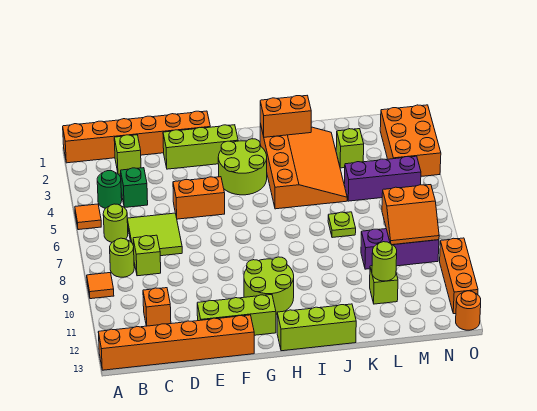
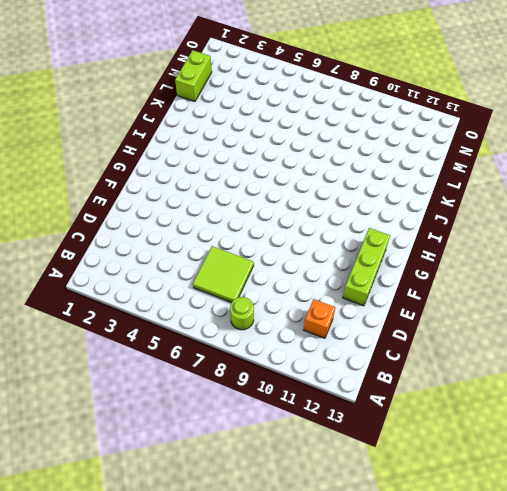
lime brick L1:M1 level 1 -> none
none -> orange brick A1:F1 level 1
none -> orange tile A5 level 1
none -> orange tile A9 level 1
none -> orange brick A13:F13 level 1

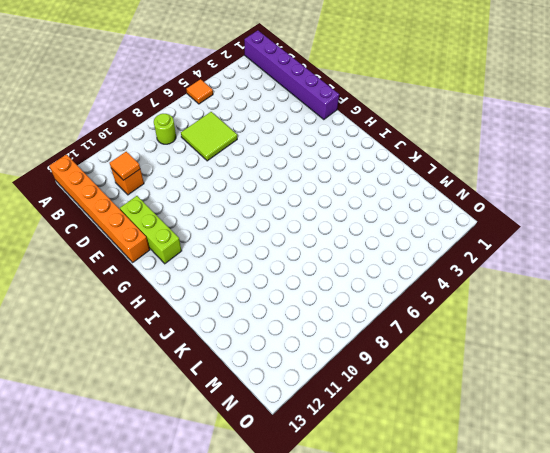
purple brick A1:F1 level 1 -> orange brick A1:F1 level 1
orange tile C11 level 2 -> orange tile A9 level 1
none -> green round brick B4 level 1
none -> lime round brick B6 level 1
none -> lime brick C2 level 1
none -> green brick C4 level 1

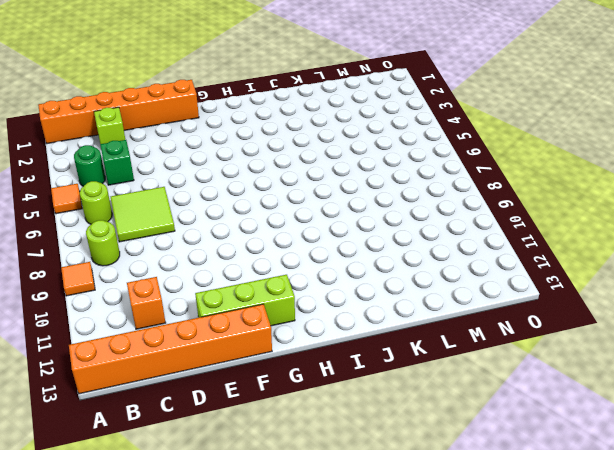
none -> lime brick C8 level 1
none -> lime brick E2:G2 level 1
none -> orange brick E5:F5 level 1
none -> lime round brick G3:H4 level 1

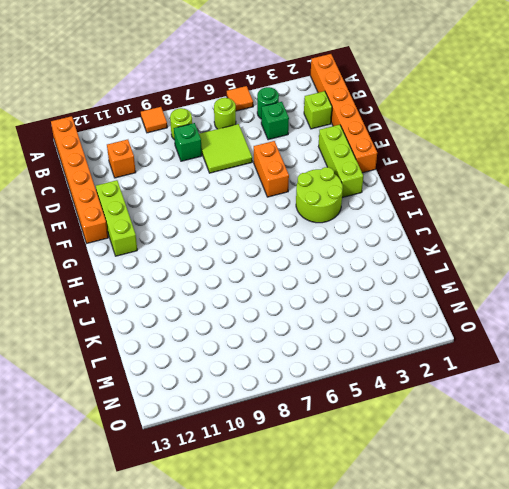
green brick C8 level 1 -> lime brick C8 level 1
none -> lime round brick G10:H11 level 1
none -> lime brick H13:J13 level 1
none -> orange slope I2:K5 level 1 top I
none -> lime plate K7 level 1

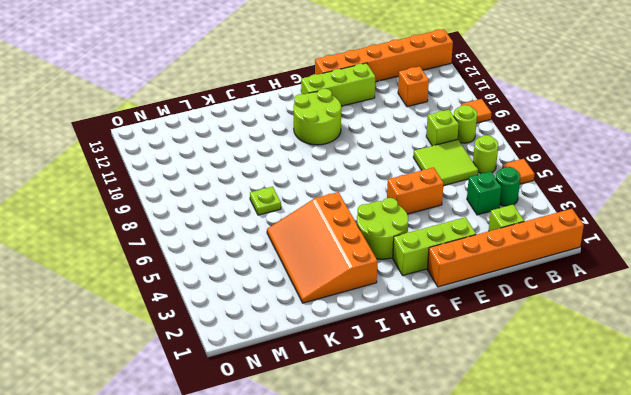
none -> lime brick H13:J13 level 1
none -> lime brick L3 level 1
none -> purple brick L5:N5 level 1
none -> purple brick L9:N9 level 1

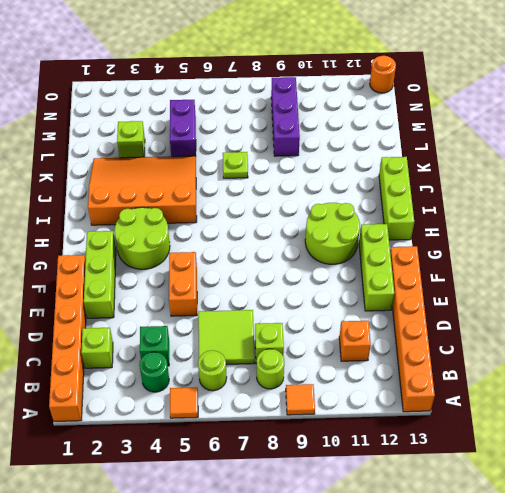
purple brick L5:M5 level 1 -> purple brick L5:N5 level 1
none -> lime brick L11 level 1
none -> orange brick N2:O4 level 1
none -> orange brick O10:O12 level 1
none -> orange brick I2:J2 level 2

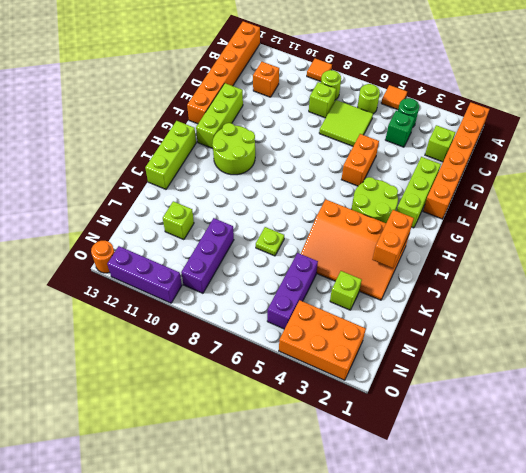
purple brick O10:O12 level 1 -> orange brick O10:O12 level 1
none -> lime round brick L11 level 2
none -> orange slope M8:N9 level 2 top 8

